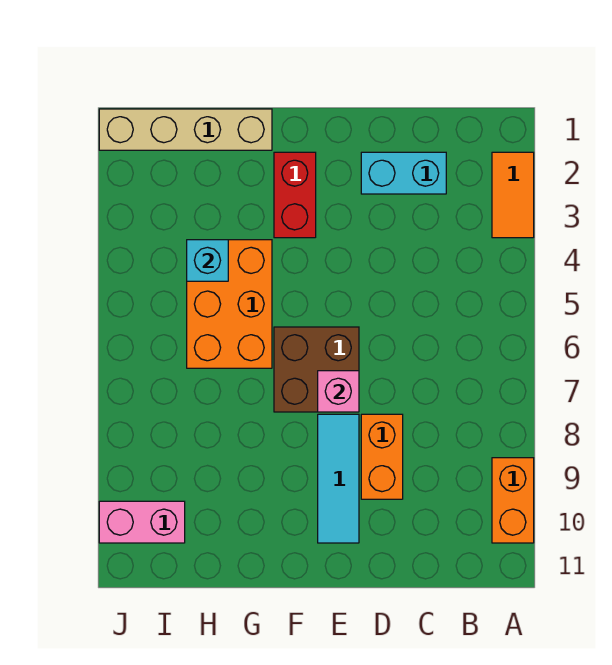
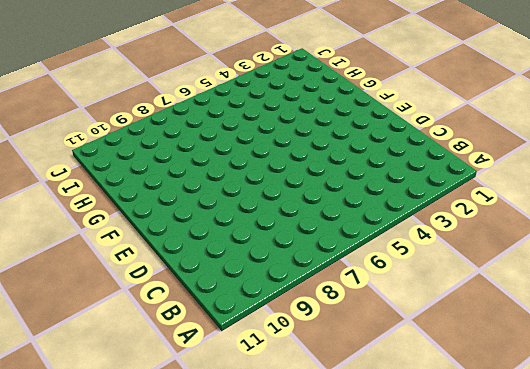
none -> orange tile A2:A3 level 1
none -> orange brick A9:A10 level 1
none -> cyan brick C2:D2 level 1

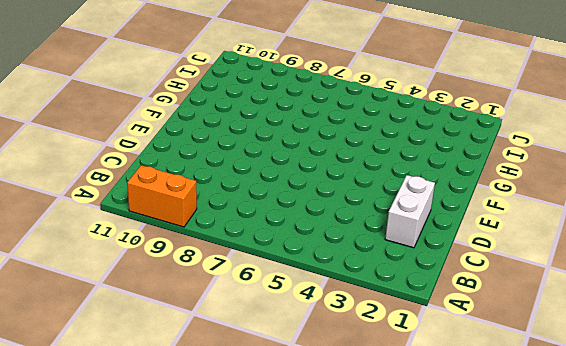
white brick C2:D2 level 1 -> cyan brick C2:D2 level 1
none -> orange tile A2:A3 level 1
none -> orange brick D8:D9 level 1
none -> brown brick E6:F7 level 1

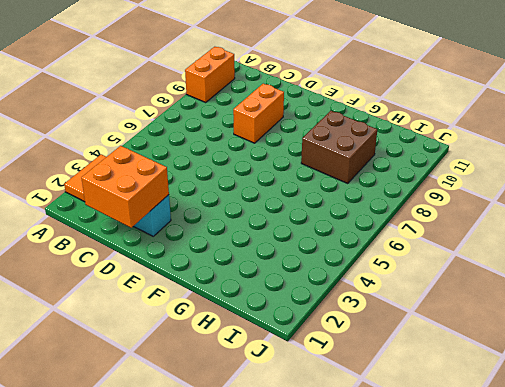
orange brick C1:D2 level 2 -> none
brown brick G8:H9 level 1 -> brown brick E6:F7 level 1
none -> cyan tile E8:E10 level 1
none -> red brick F2:F3 level 1
none -> tan brick G1:J1 level 1

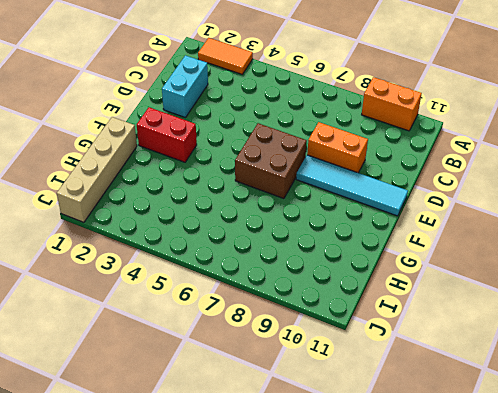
cyan tile E8:E11 level 1 -> cyan tile E8:E10 level 1
none -> orange brick G4:H6 level 1
none -> pink brick I10:J10 level 1
none -> pink brick E7 level 2

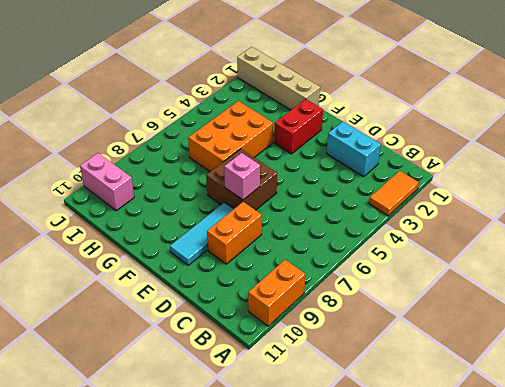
none -> cyan brick H4 level 2

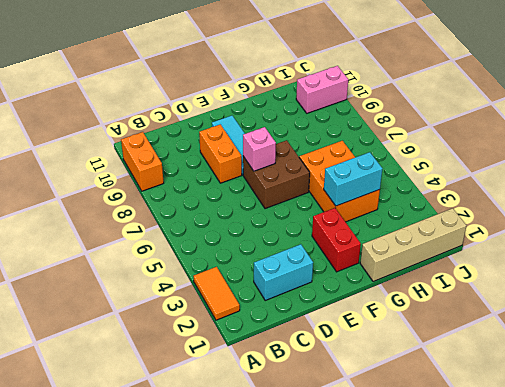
cyan brick G4:H4 level 2 -> cyan brick H4 level 2

